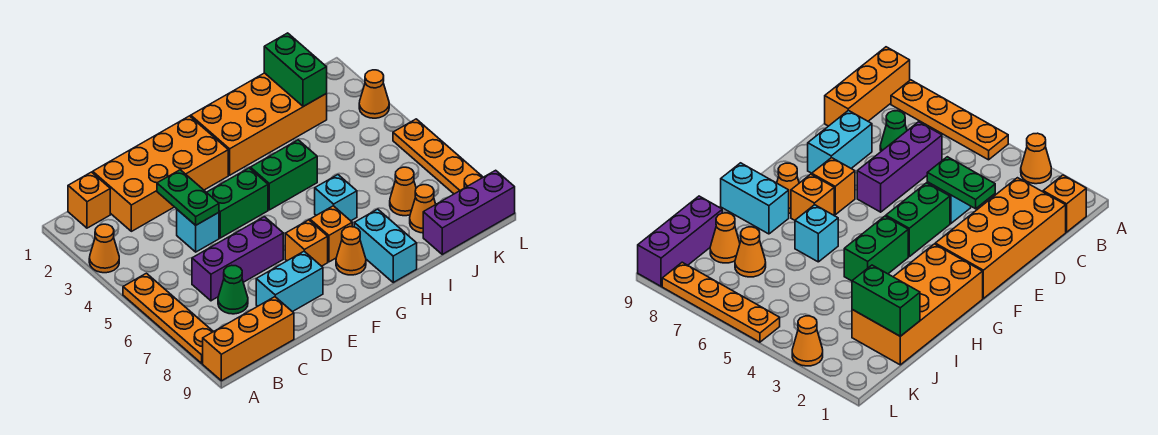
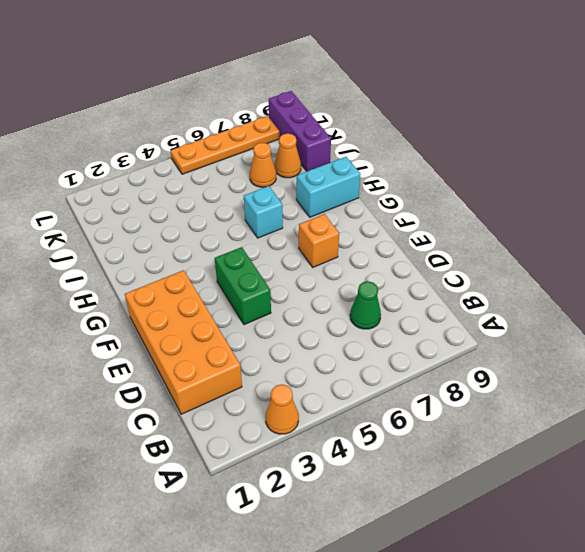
none -> orange plate A5:A8 level 1
none -> orange brick A9:C9 level 1
none -> orange brick B1 level 1

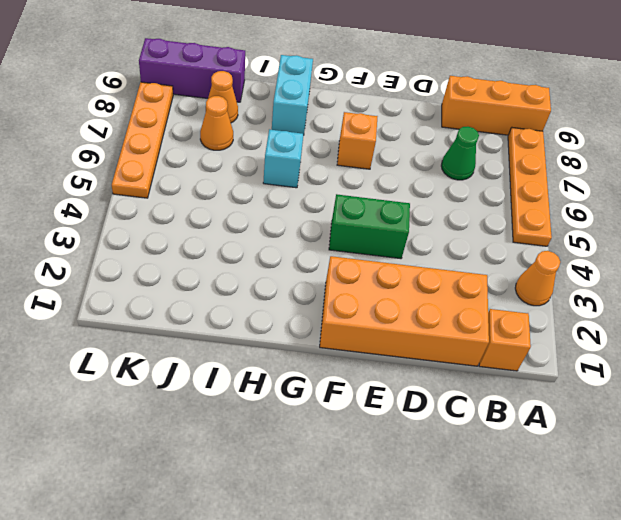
none -> purple brick C6:E6 level 1
none -> cyan brick D4 level 1
none -> cyan brick D8:E8 level 1

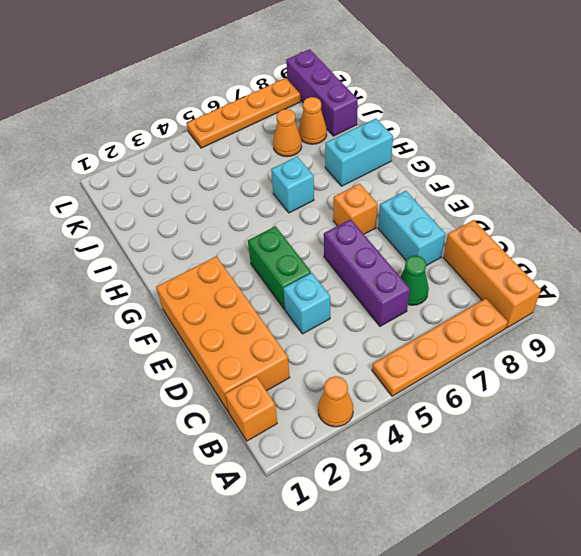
none -> orange brick G1:J2 level 1
none -> green brick G4:H4 level 1
none -> orange brick G7 level 1

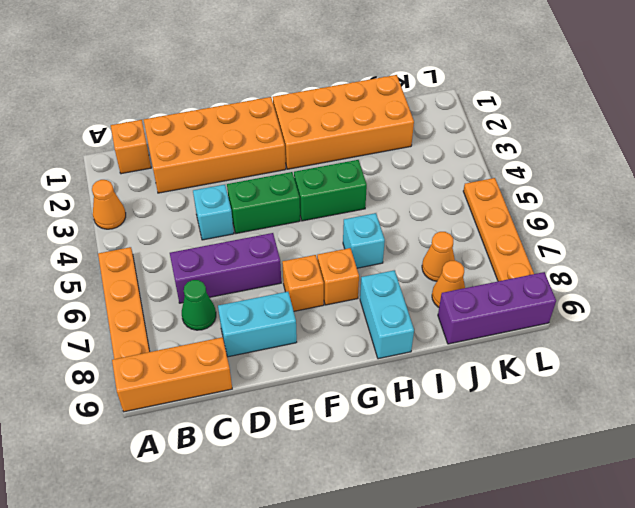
none -> orange cone G8 level 1
none -> orange cone L3 level 1
none -> green plate D3:D4 level 2

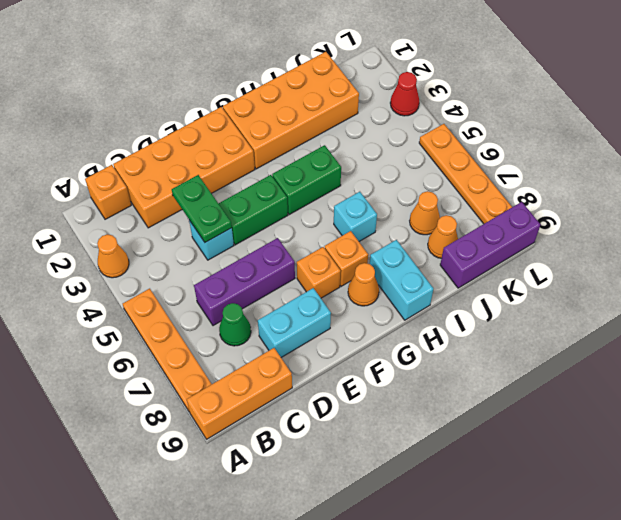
red cone L3 level 1 -> orange cone L3 level 1
none -> green brick J1:J2 level 2

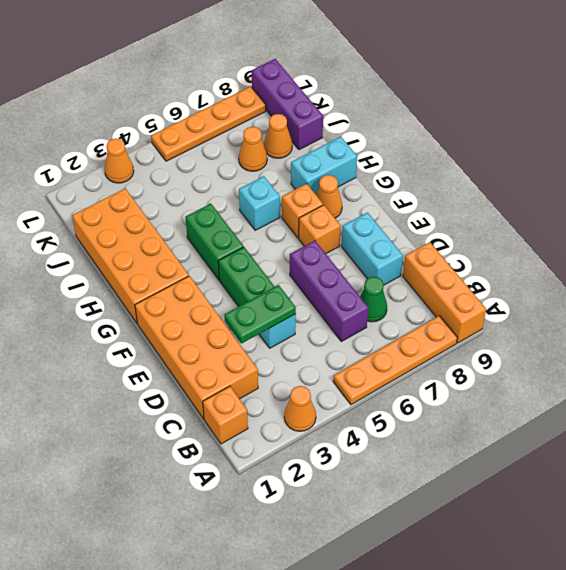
none -> green brick J1:J2 level 2

